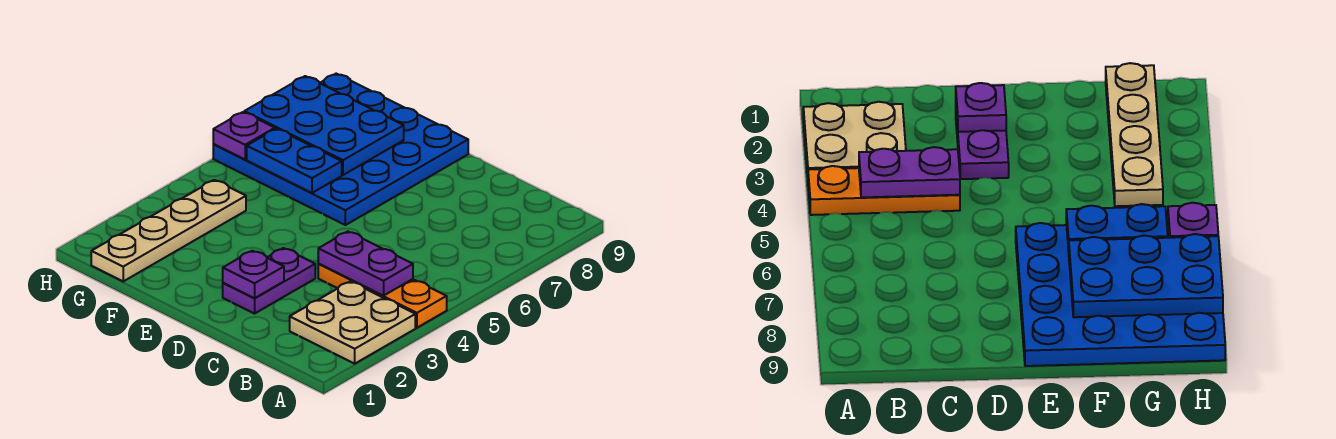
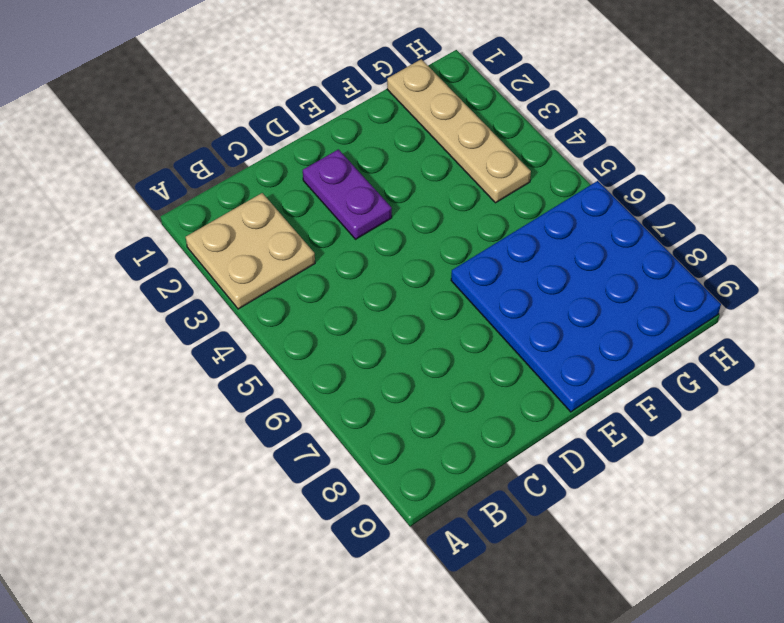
none -> orange plate A4:C4 level 1
none -> purple plate B4:C4 level 2

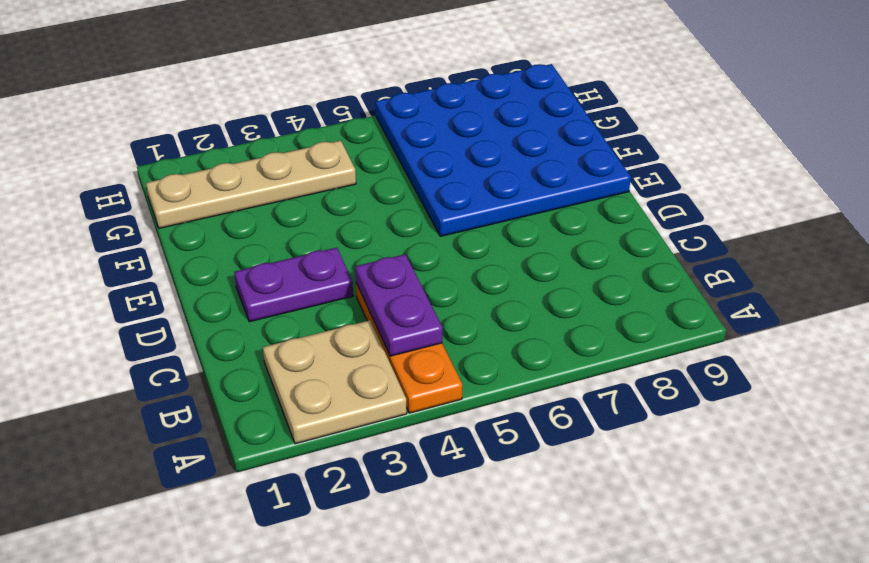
none -> purple plate D2 level 2
none -> blue plate F6:G6 level 2

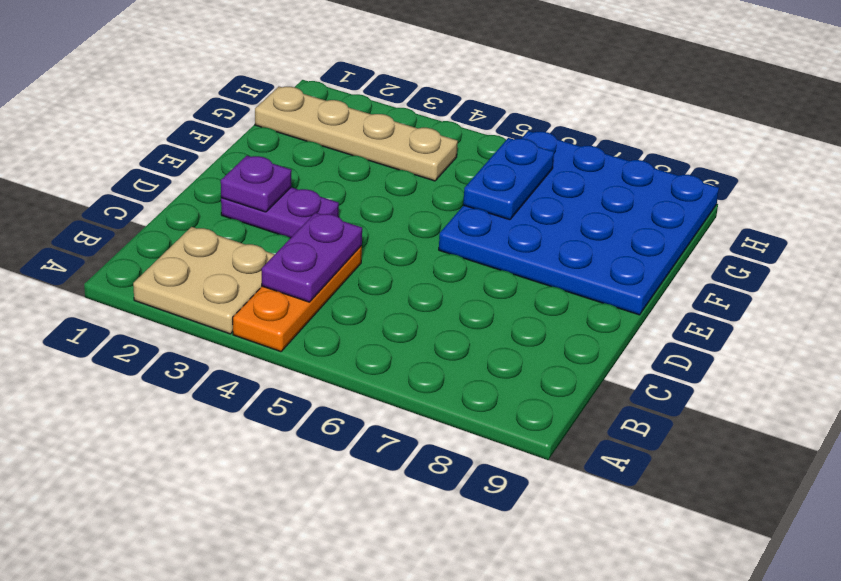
none -> blue plate F7:H8 level 2
none -> purple plate H6 level 2

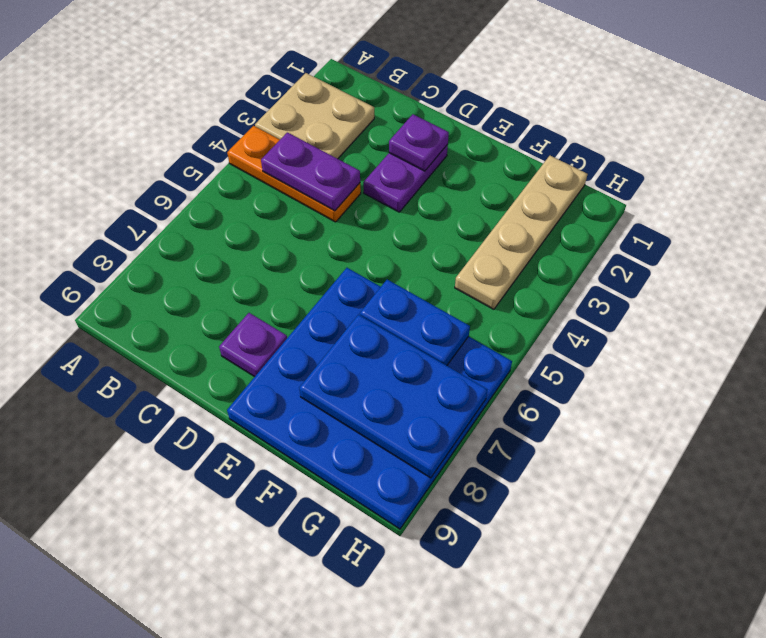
purple plate D8 level 1 -> purple plate H6 level 2

